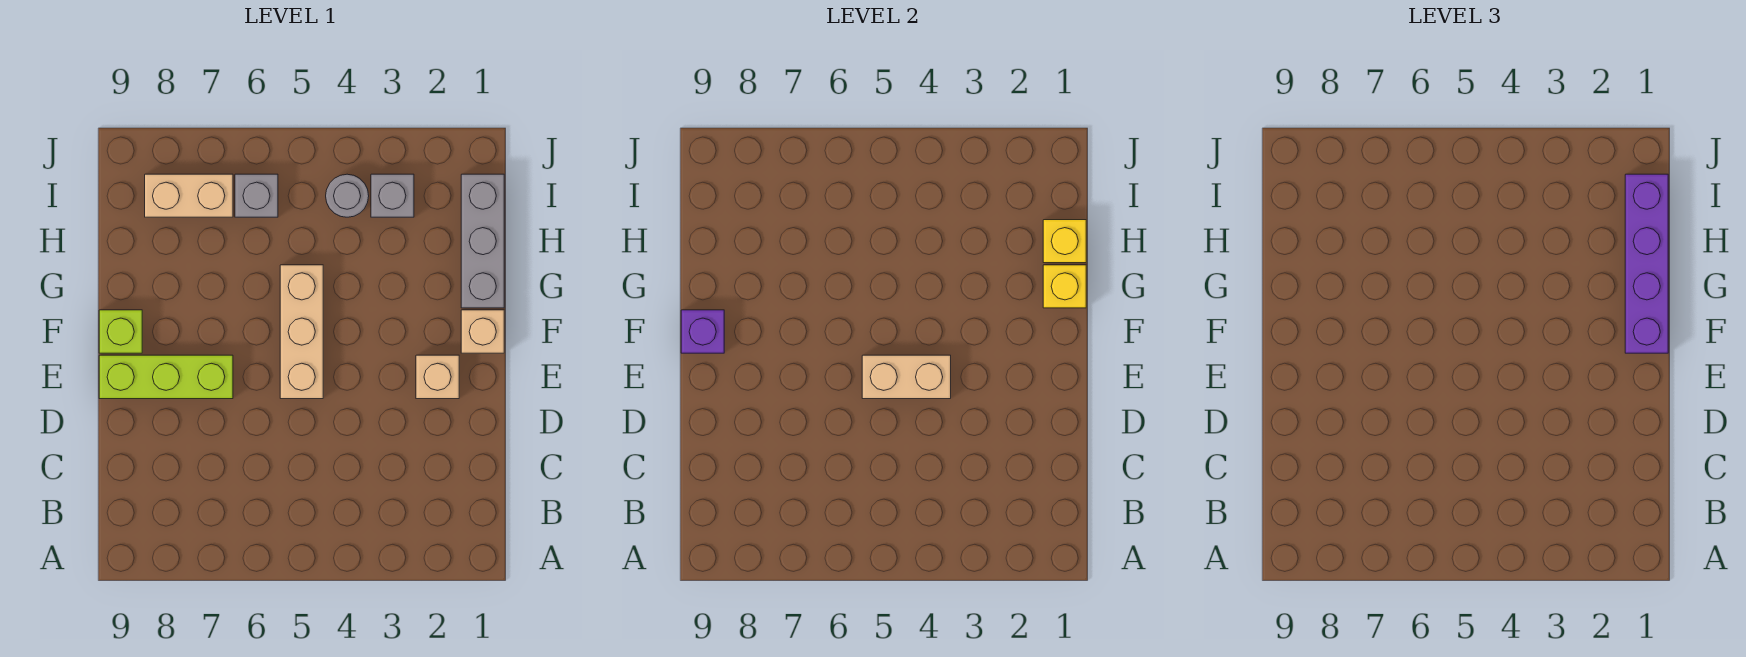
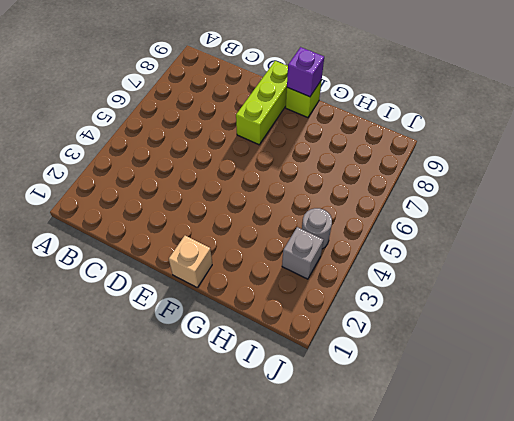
none -> tan brick E2 level 1
none -> tan brick E5:G5 level 1
none -> grey brick G1:I1 level 1

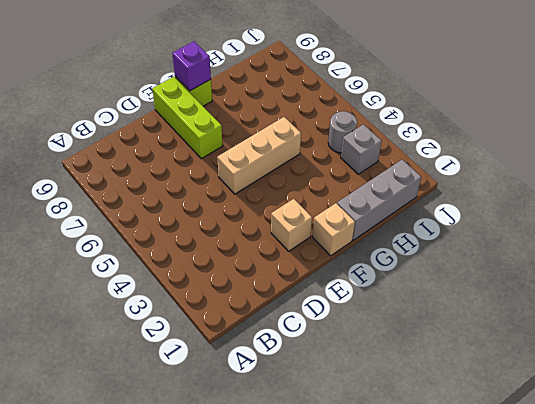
none -> grey brick I6 level 1
none -> tan brick I7:I8 level 1
none -> tan brick E4:E5 level 2

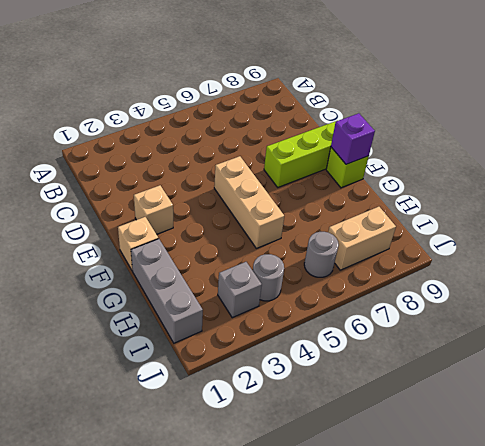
grey round brick I6 level 1 -> grey brick I6 level 1
none -> tan brick E4:E5 level 2
none -> yellow brick G1 level 2
none -> yellow brick H1 level 2

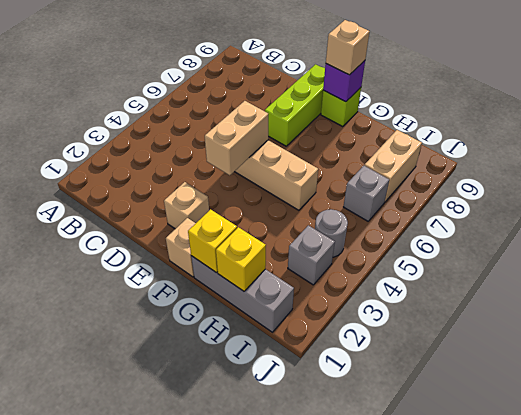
tan brick F9 level 3 -> none
none -> purple brick F1:I1 level 3

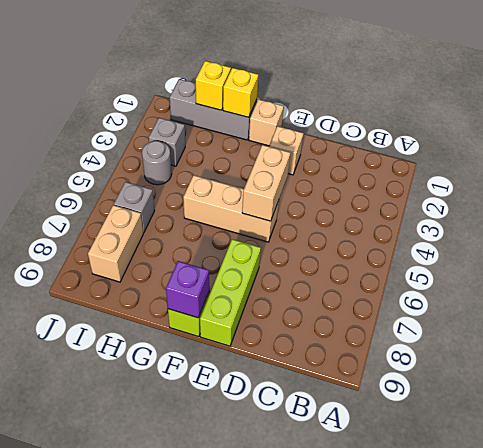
none -> purple brick F1:I1 level 3

